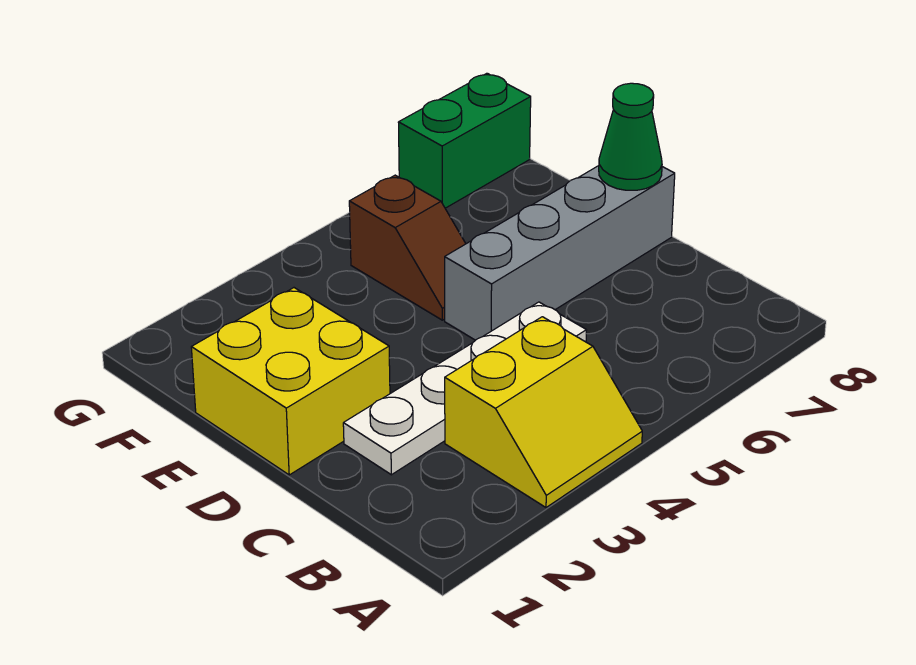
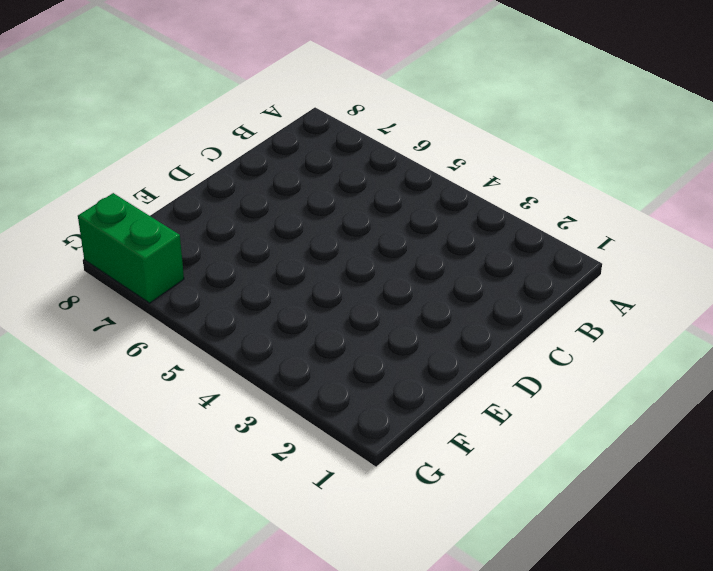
none -> yellow slope A3:B4 level 1 top B
none -> white plate C2:C5 level 1

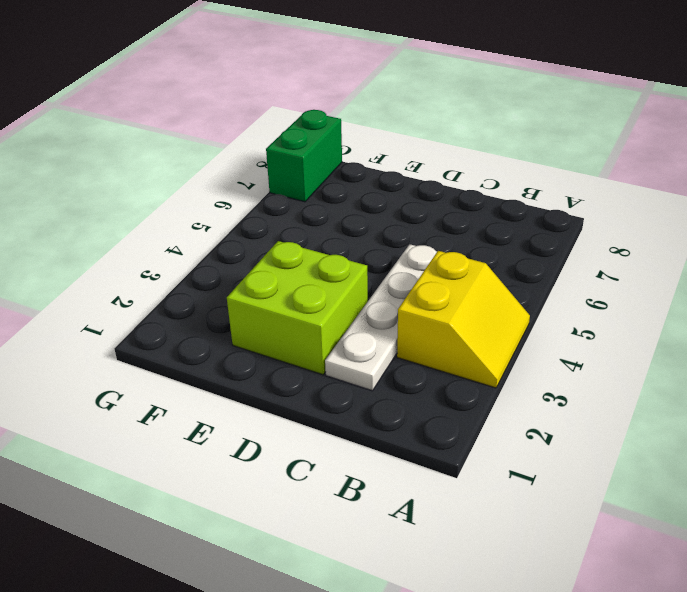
lime brick D2:E3 level 1 -> yellow brick D1:E2 level 1
none -> grey brick D5:D8 level 1
none -> brown slope E5:F5 level 1 top F

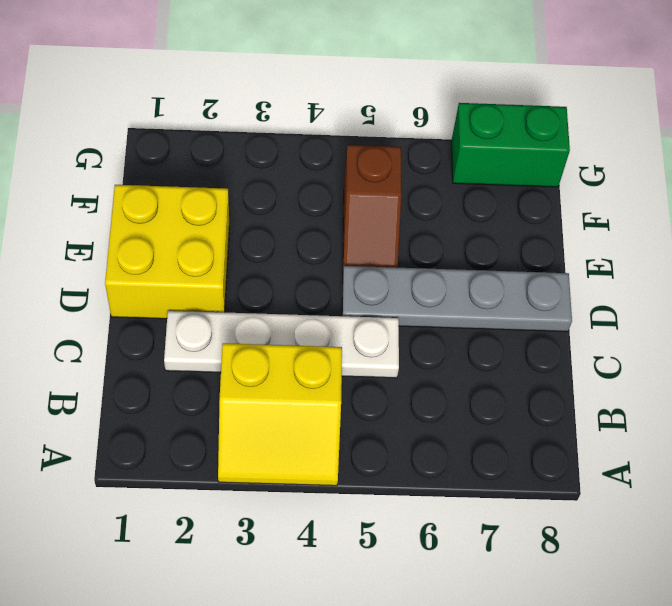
grey plate D5:D8 level 1 -> grey brick D5:D8 level 1
none -> green cone D8 level 2

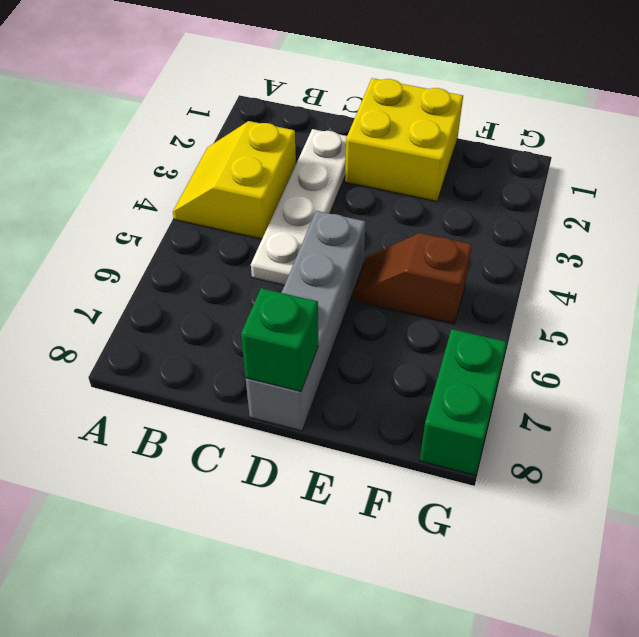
green brick D8 level 2 -> green cone D8 level 2

